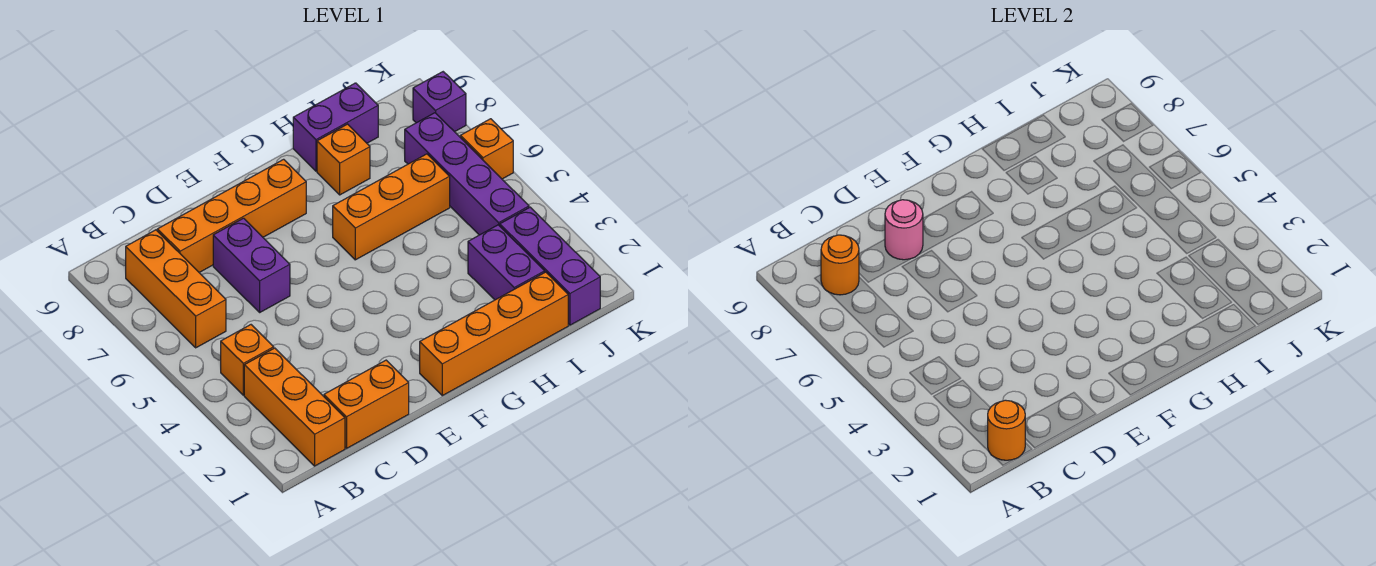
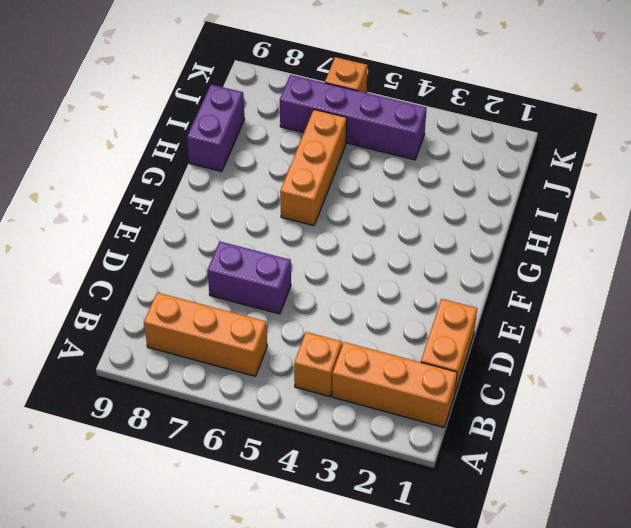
none -> orange brick C8:F8 level 1
none -> orange brick F1:I1 level 1
none -> orange brick H8 level 1

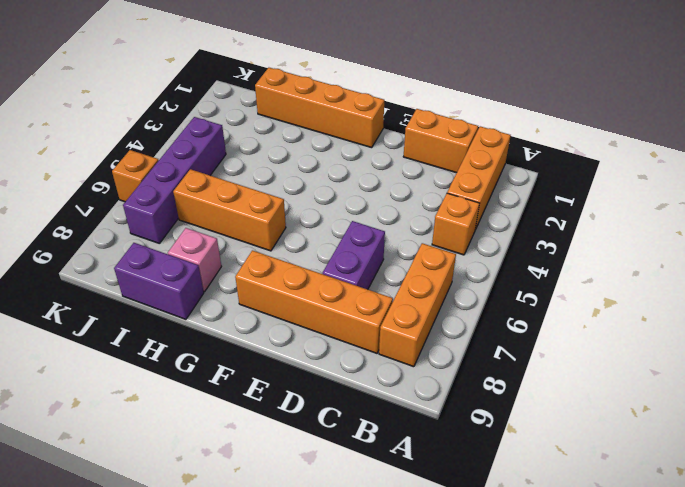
pink brick H8 level 1 -> orange brick H8 level 1
none -> purple brick I2:I3 level 1
none -> purple brick J1:J3 level 1
none -> purple brick K8 level 1

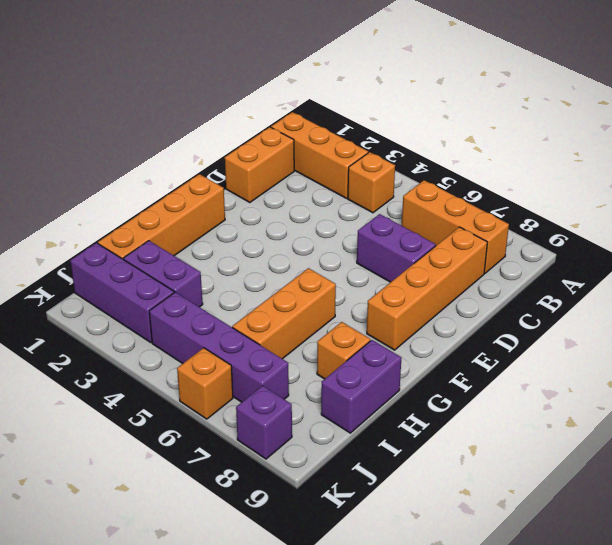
none -> orange round brick B1 level 2
none -> orange round brick B8 level 2
none -> pink round brick D8 level 2

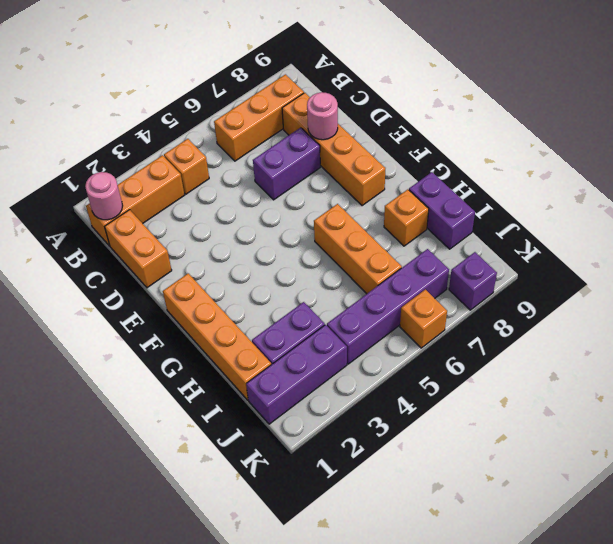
pink round brick B1 level 2 -> orange round brick B1 level 2
none -> orange round brick B8 level 2

